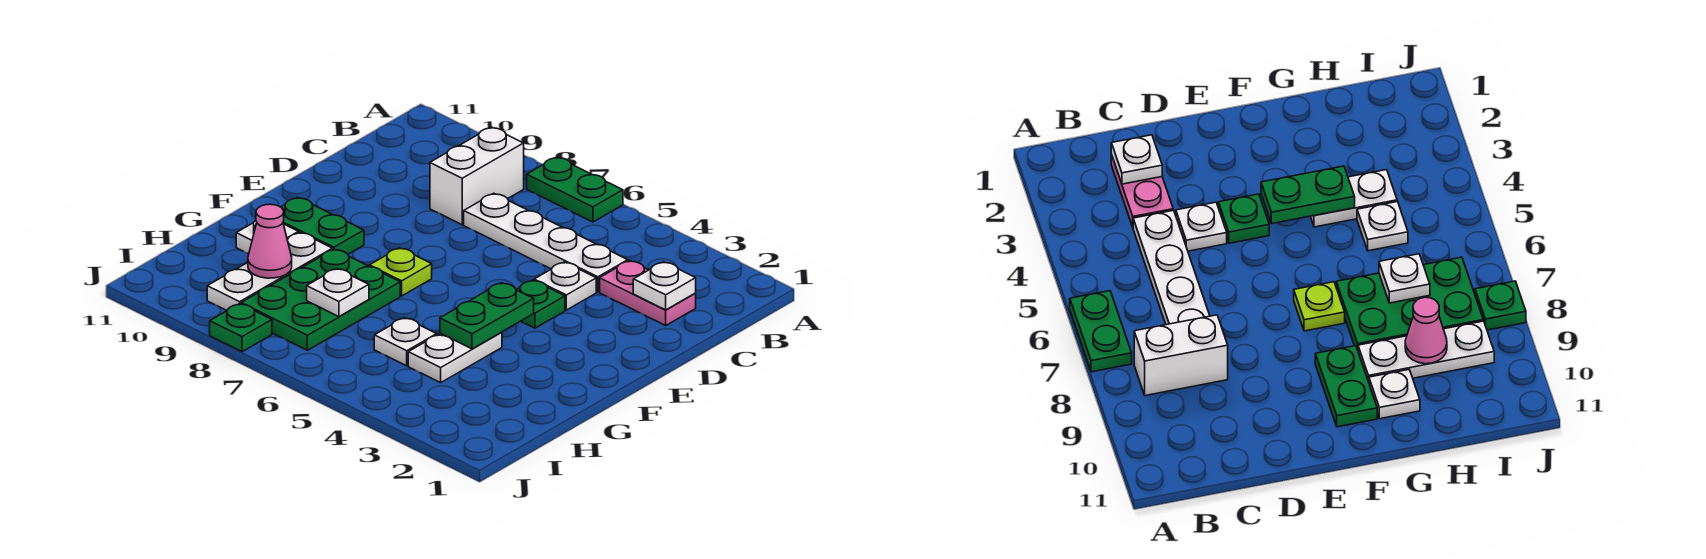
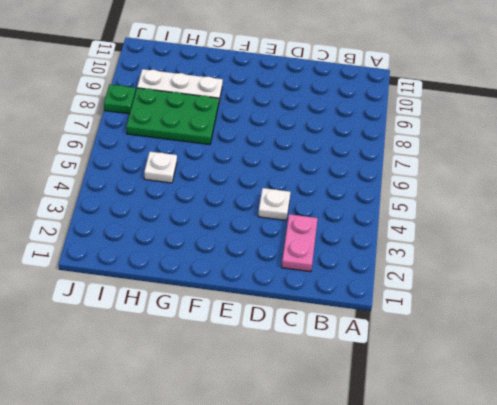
none -> green plate A6:A7 level 1
none -> white brick B8:C8 level 1
none -> white plate C4:C7 level 1

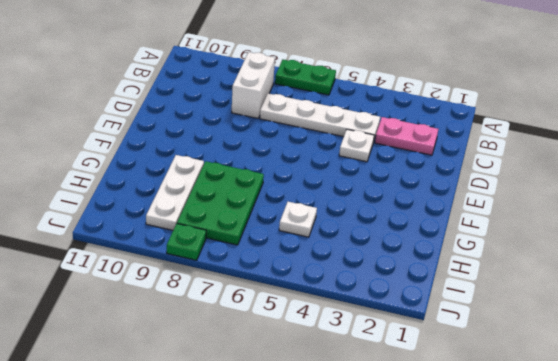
none -> green plate E4 level 1
none -> lime plate F7 level 1
none -> green plate F9:F10 level 1

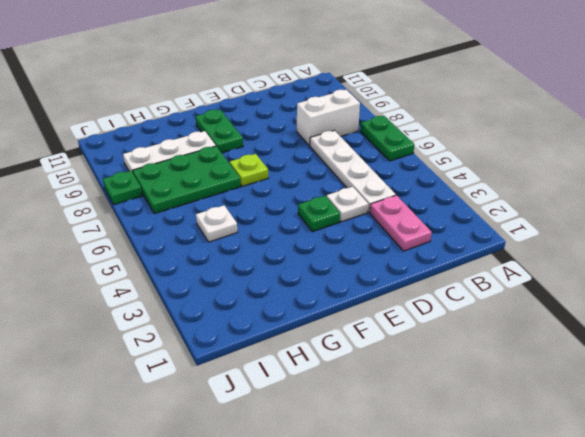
none -> white plate G4:H4 level 1
none -> white plate G10 level 1
none -> white plate C2 level 2

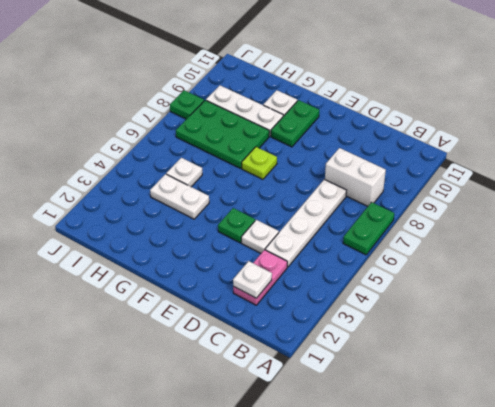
none -> green plate F4:G4 level 2
none -> white plate H7 level 2
none -> pink cone H9 level 2

